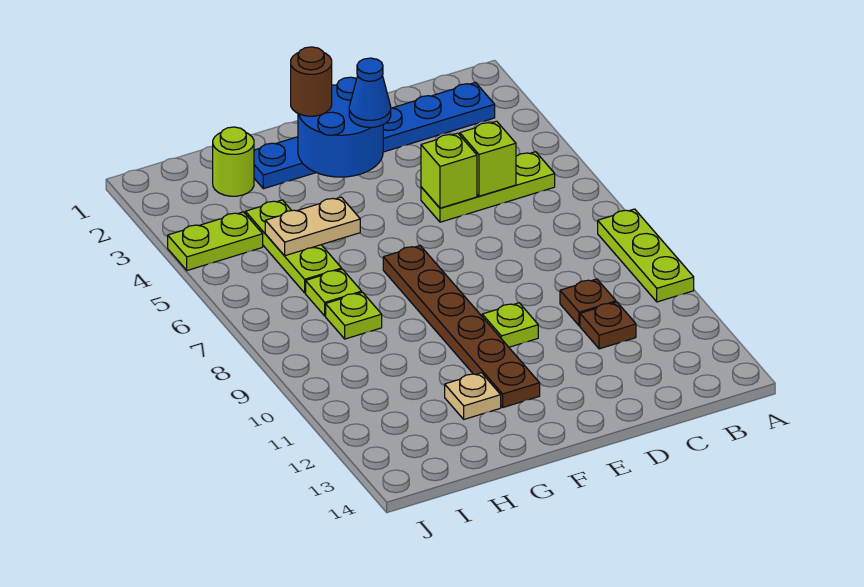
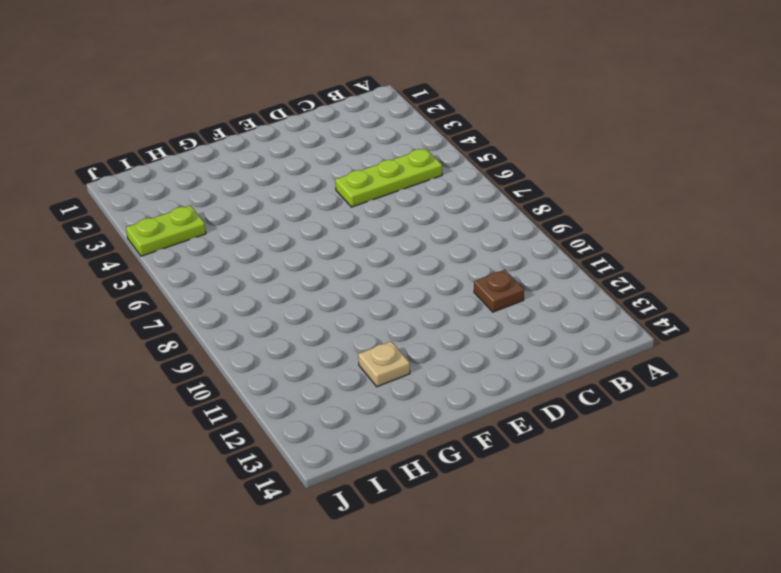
none -> lime plate A8:A10 level 1
none -> blue plate B2:G2 level 1
none -> brown plate C10 level 1

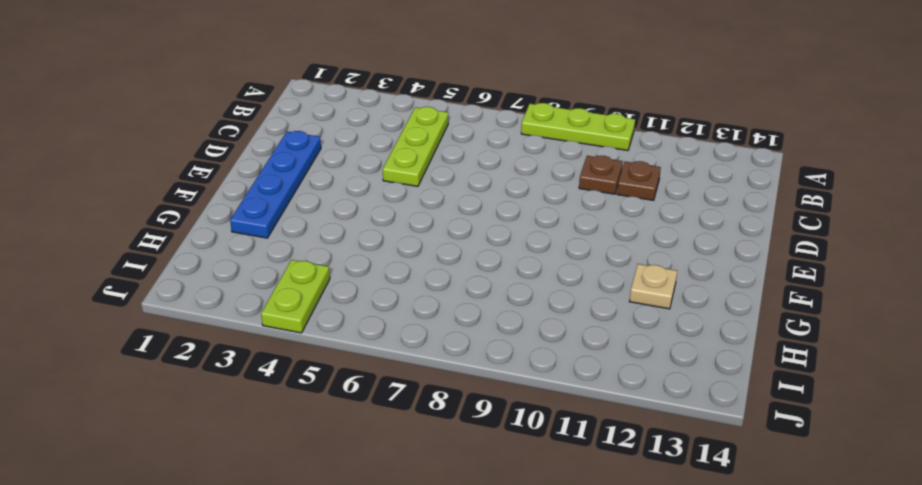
blue plate D2:G2 level 1 -> blue plate B2:G2 level 1
none -> lime plate E10 level 1
none -> brown plate F7:F12 level 1
none -> lime round brick H2 level 1

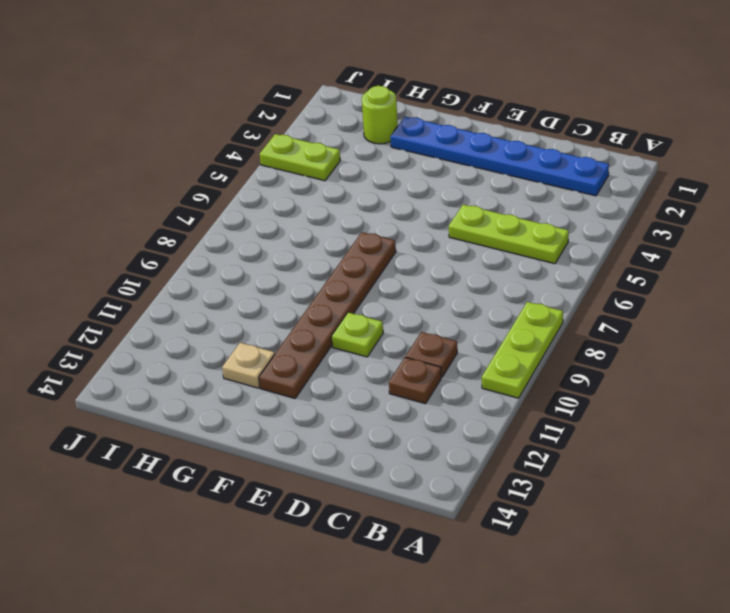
none -> lime plate H4:H6 level 1
none -> lime plate H7 level 1
none -> lime plate H8 level 1

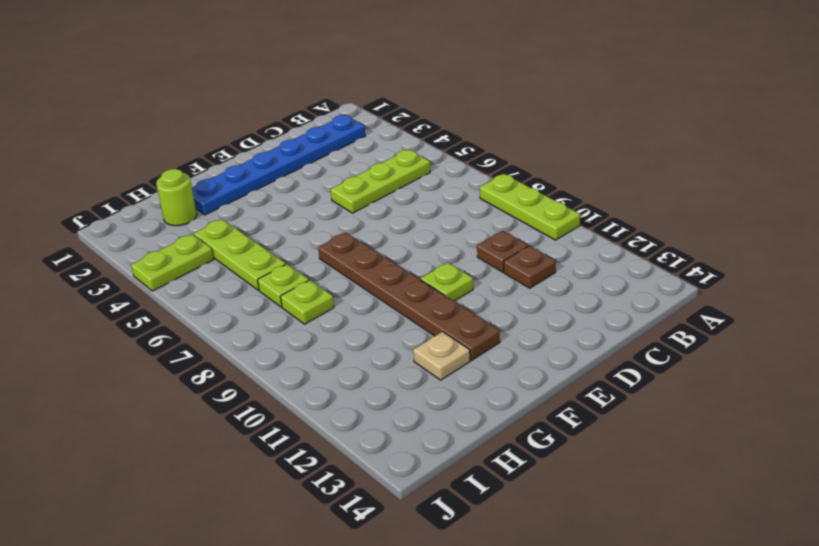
none -> lime brick C5 level 2
none -> lime brick D5 level 2
none -> blue round brick E2:F3 level 2

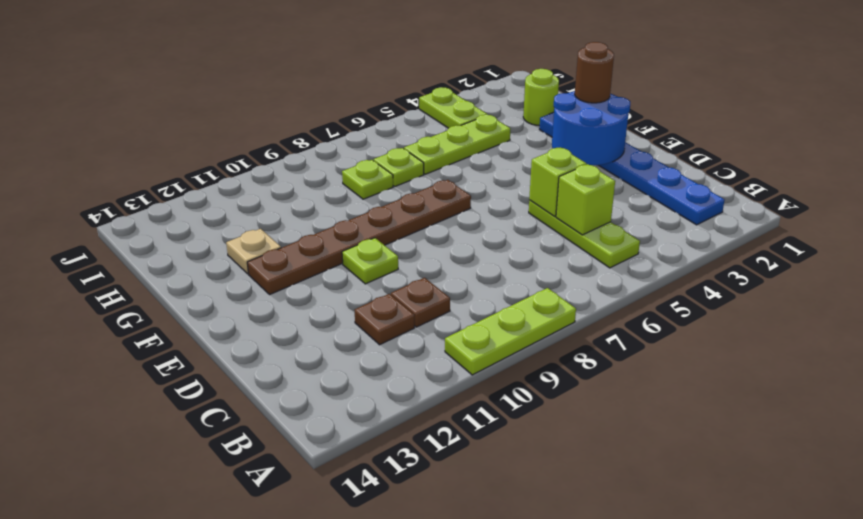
none -> tan plate G5:H5 level 2
none -> blue cone E3 level 3

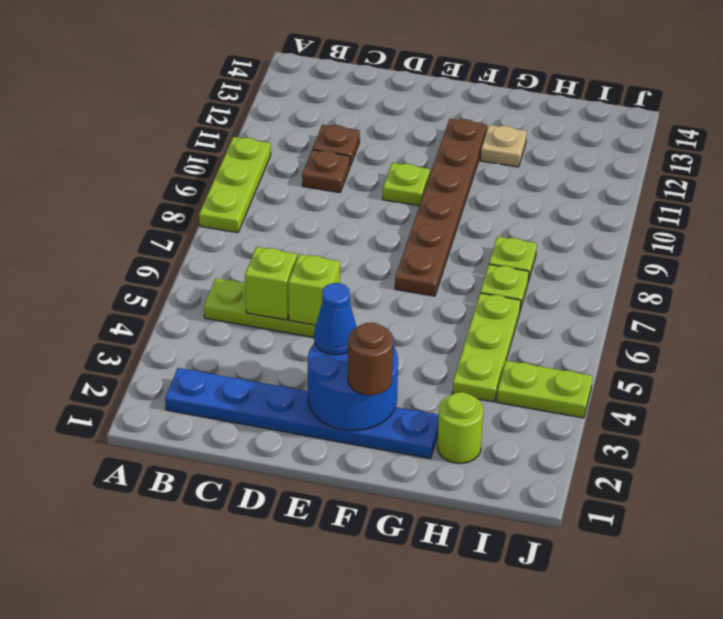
none -> tan plate G5:H5 level 2

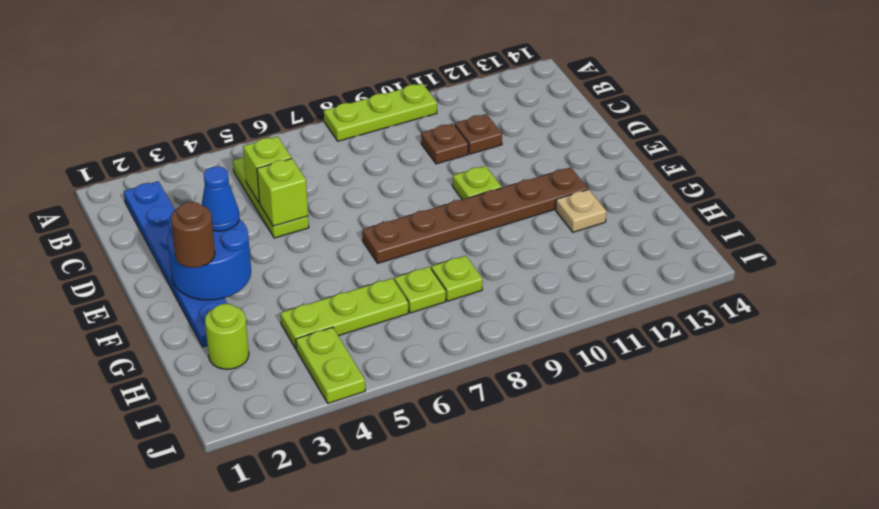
none -> tan plate G5:H5 level 2

